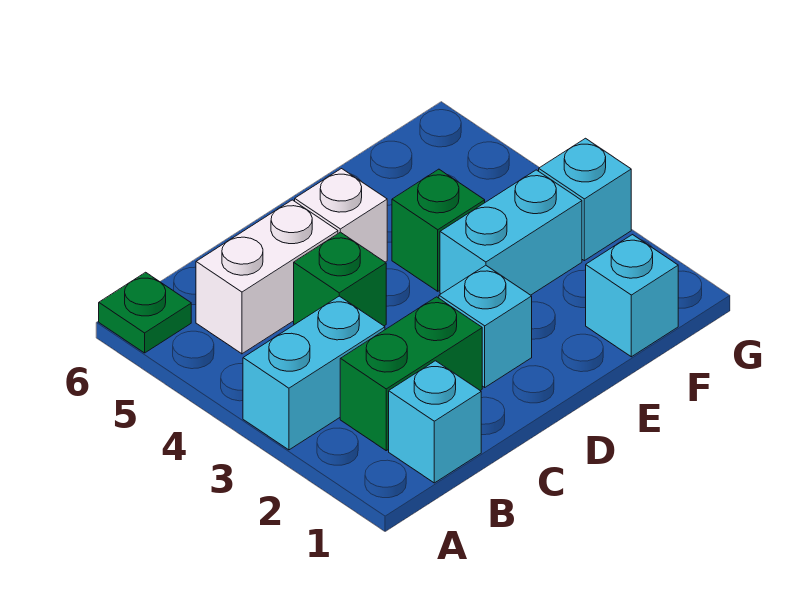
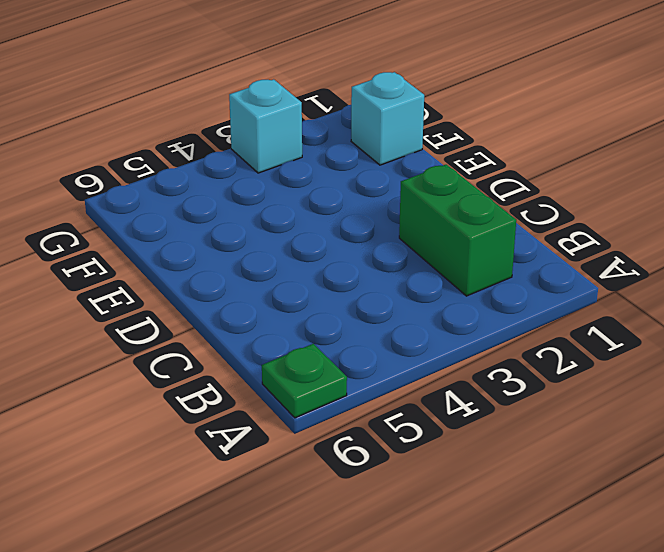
none -> cyan brick A3:B3 level 1
none -> cyan brick B1 level 1
none -> white brick B5:C5 level 1

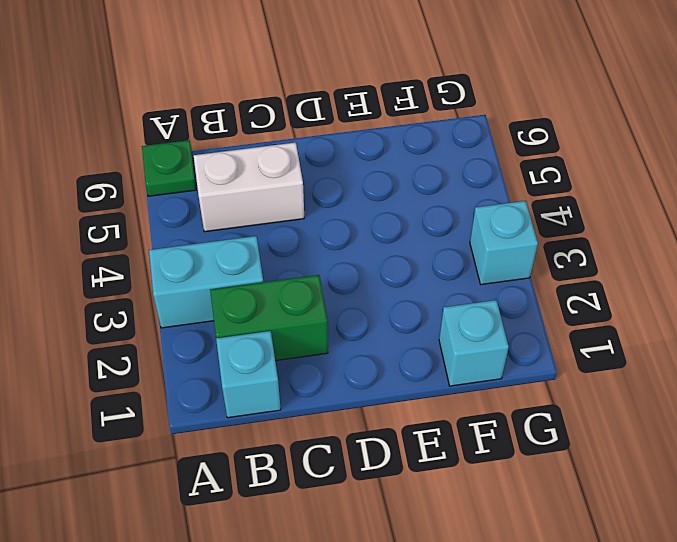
none -> green brick C4 level 1
none -> cyan brick D2 level 1
none -> white brick D5 level 1

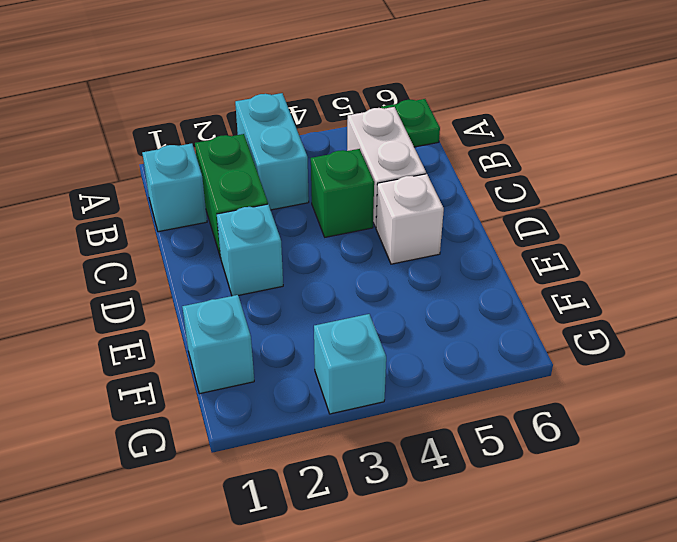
none -> cyan brick E3:F3 level 1
none -> green brick E4 level 1

